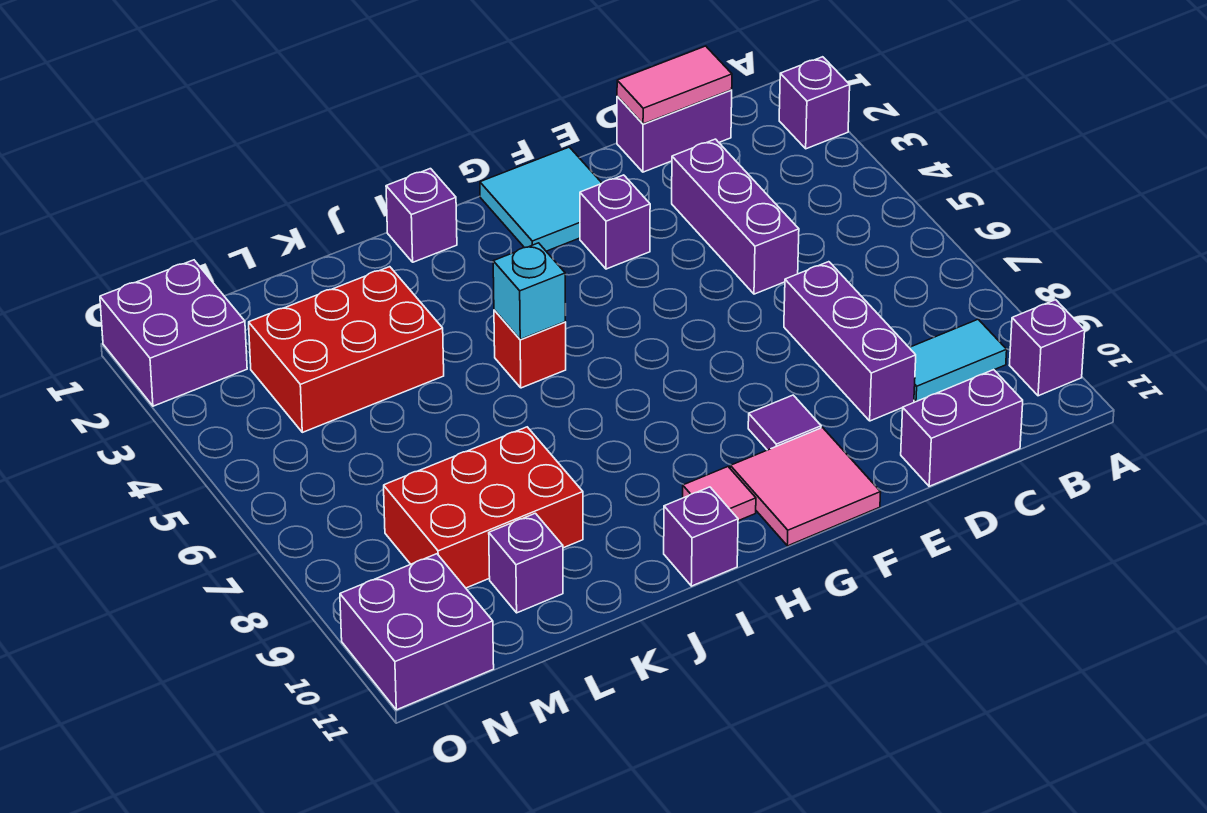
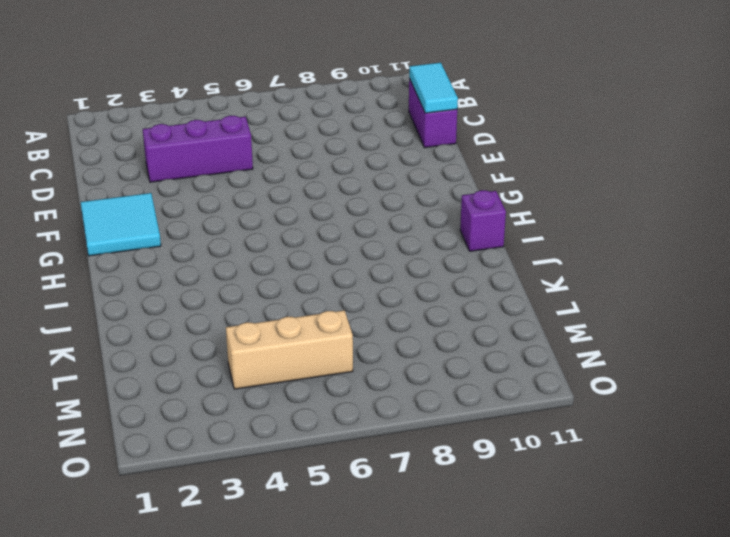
cyan tile C11:D11 level 2 -> cyan tile B9:C9 level 1
tan brick M4:M6 level 1 -> red brick K3:M4 level 1
none -> purple brick A2 level 1
none -> purple brick A10 level 1
none -> purple brick C1:D1 level 1

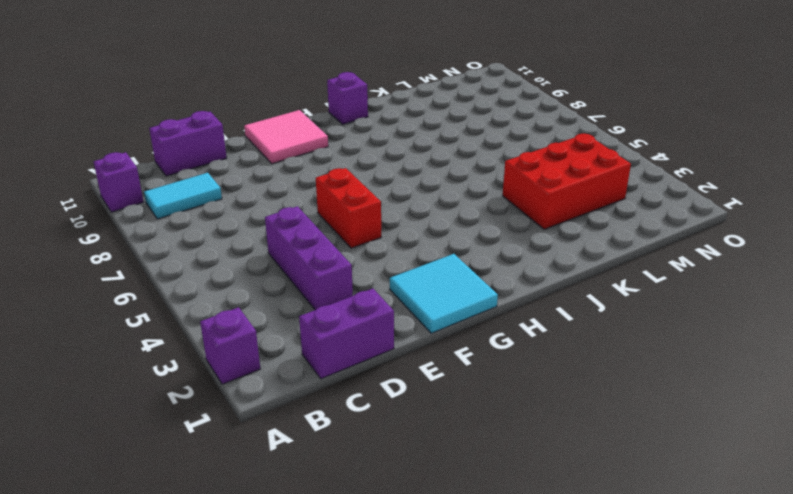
red brick F5:F6 level 1 -> none
none -> purple brick D7:D9 level 1
none -> purple brick F3 level 1
none -> purple tile F9 level 1

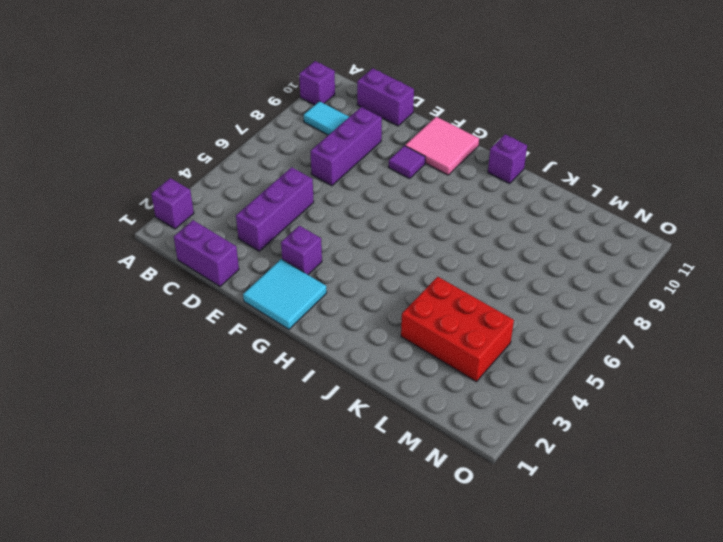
none -> pink tile H10 level 1
none -> purple brick I1 level 1
none -> red brick I5 level 1

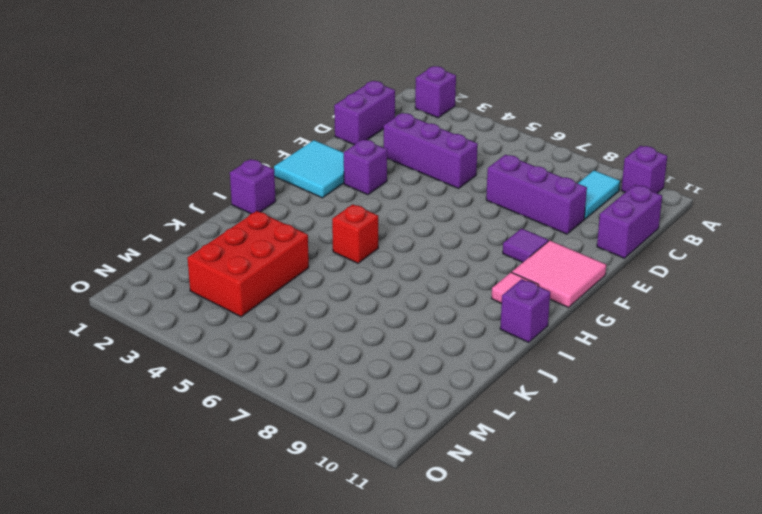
none -> red brick K8:M9 level 1
none -> purple brick L10 level 1
none -> purple brick N1:O2 level 1

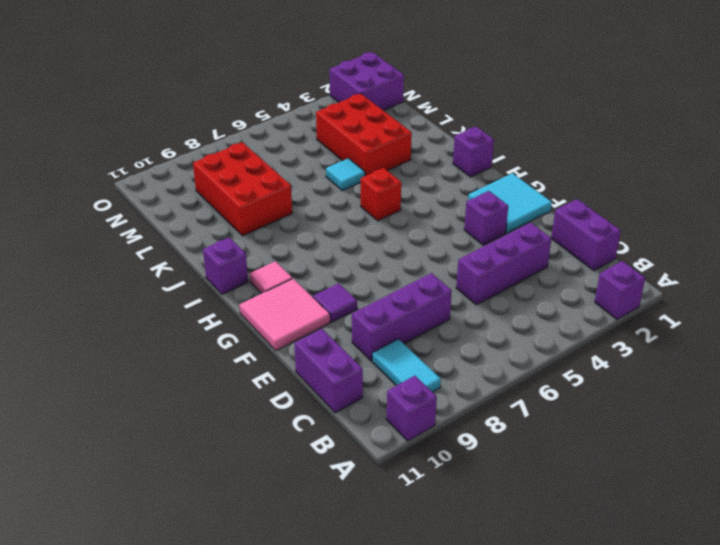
cyan tile K5 level 1 -> none
none -> purple brick L10 level 1
none -> purple brick N10:O11 level 1
none -> pink tile C1:D1 level 2

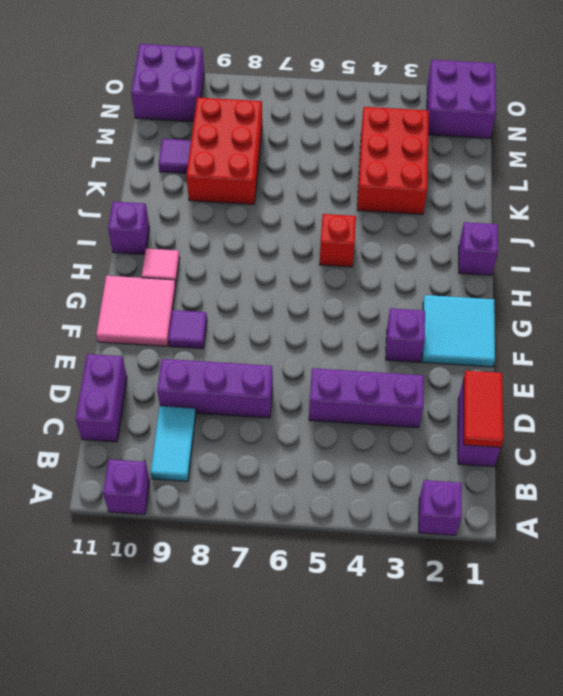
red tile C1:D1 level 2 -> pink tile C1:D1 level 2
purple tile L10 level 1 -> purple brick L10 level 1
none -> cyan brick I5 level 2

